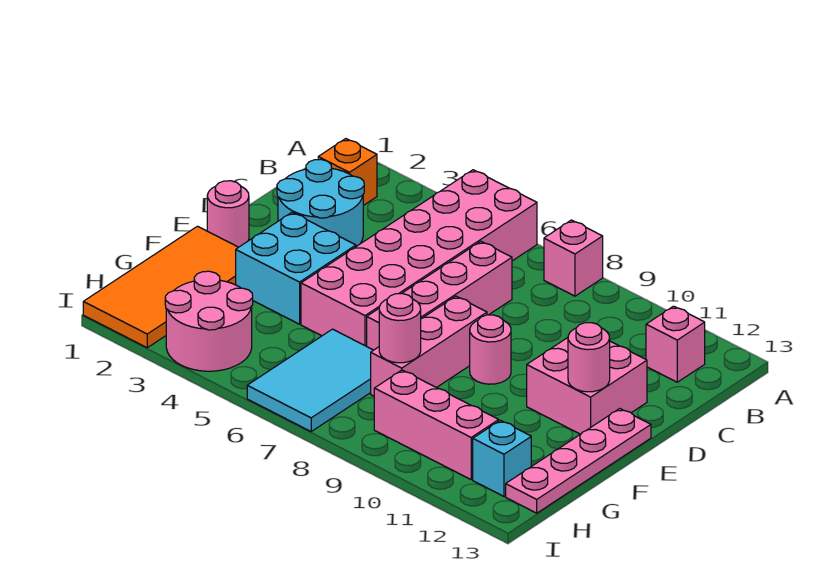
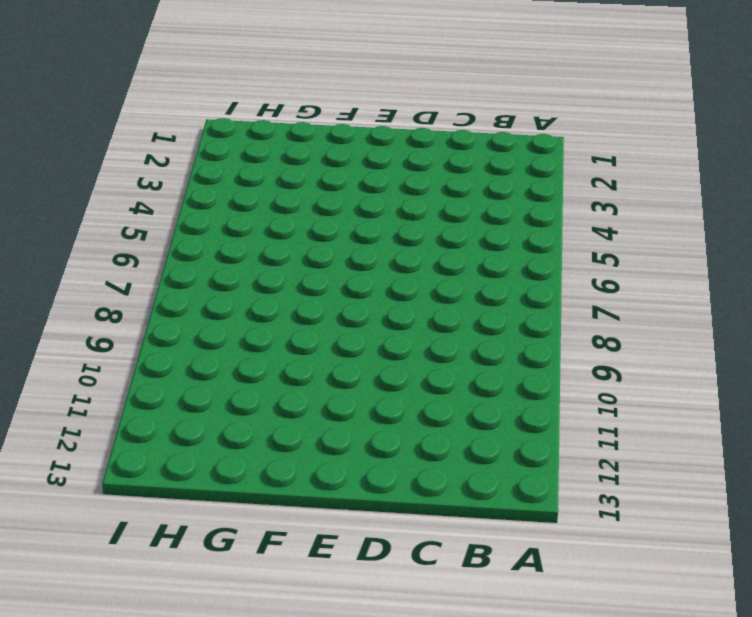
none -> pink brick A5:F6 level 1
none -> pink brick A8 level 1
none -> orange brick B2 level 1

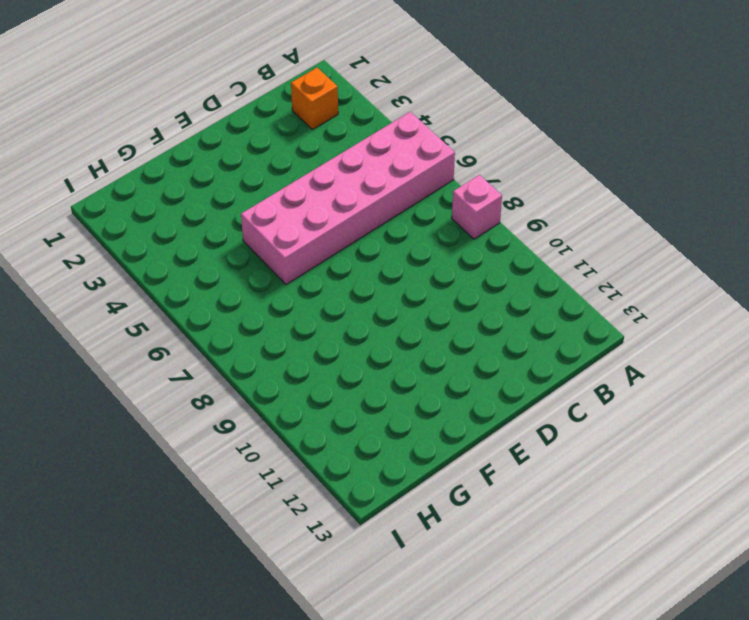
none -> pink brick B12 level 1
none -> cyan round brick C2:D3 level 1
none -> pink brick C7:F7 level 1

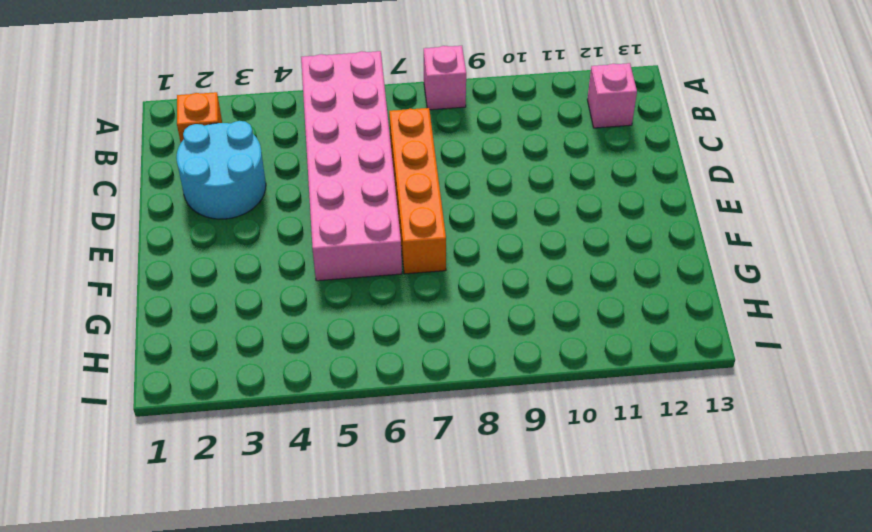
orange brick C7:F7 level 1 -> pink brick C7:F7 level 1
none -> pink brick D11:E12 level 1
none -> pink round brick E1 level 1
none -> cyan brick E3:F4 level 1

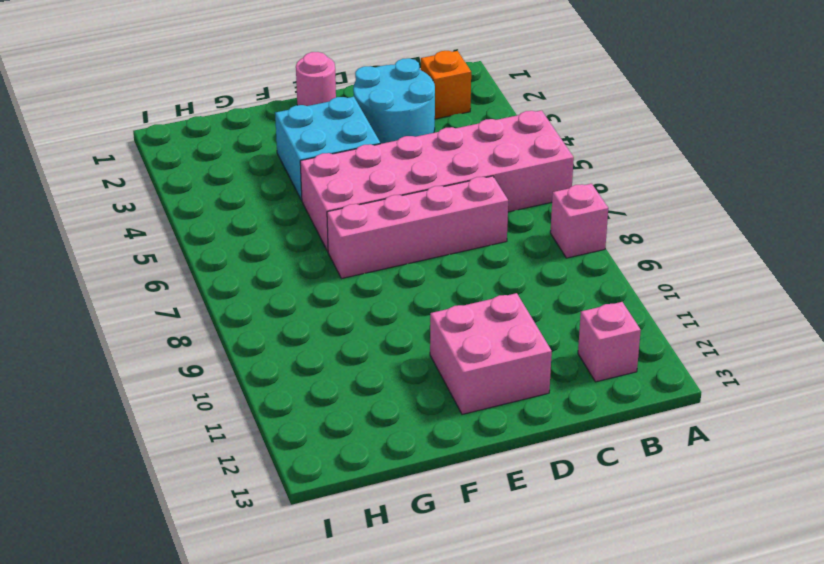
none -> pink brick E8:G8 level 1
none -> pink round brick E9 level 1
none -> pink plate E13:H13 level 1

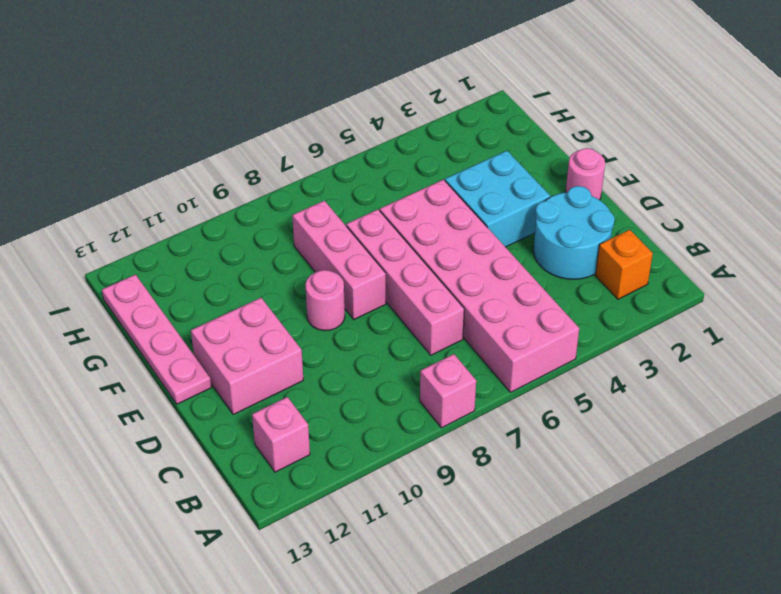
none -> orange tile F1:I2 level 1
none -> cyan tile G6:I7 level 1
none -> pink round brick H3:I4 level 1

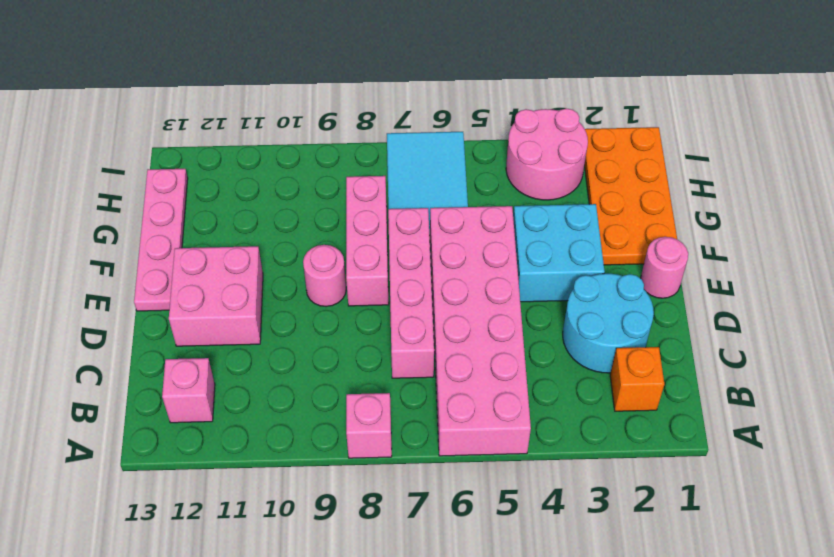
orange plate F1:I2 level 1 -> orange tile F1:I2 level 1
none -> pink brick H9:H11 level 1
none -> cyan brick H12 level 1
none -> pink round brick E12 level 2

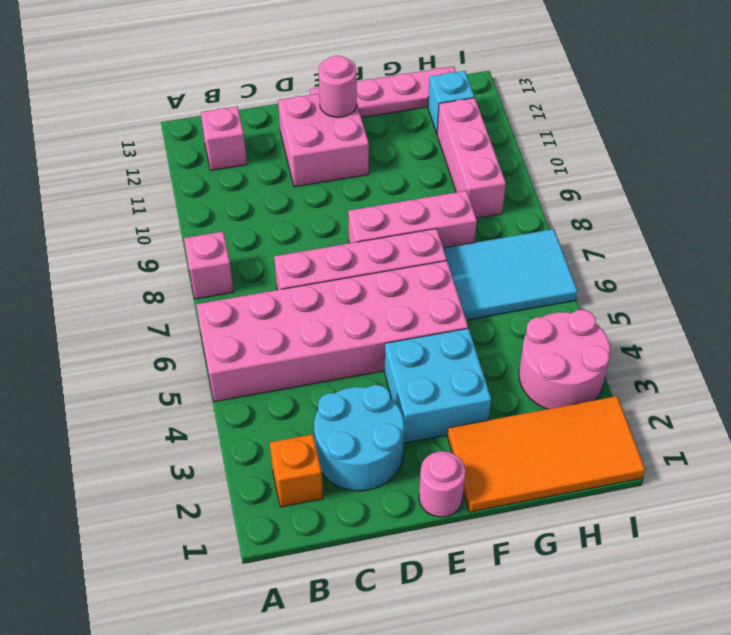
none -> pink round brick E9 level 1
none -> pink round brick G8 level 2

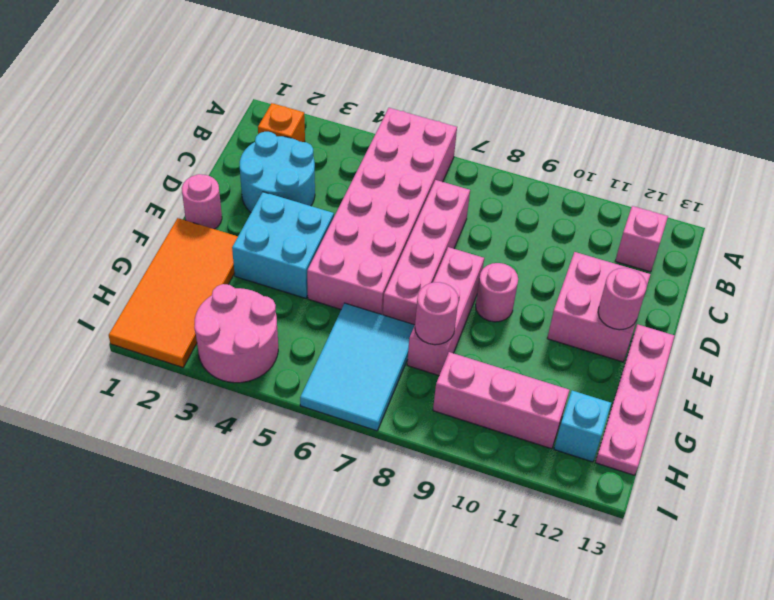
none -> pink brick A8 level 1

